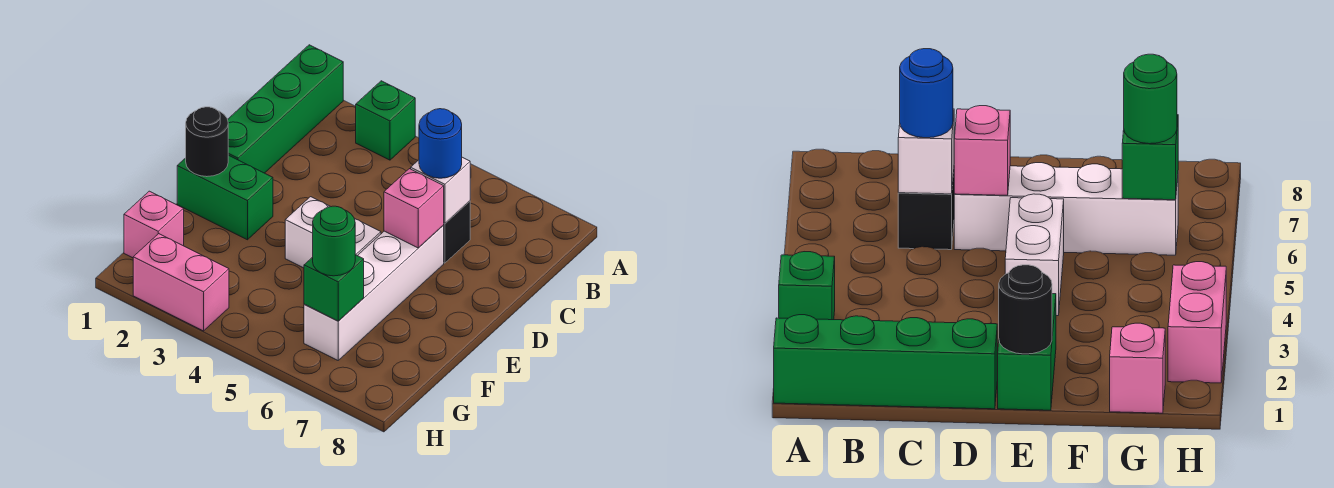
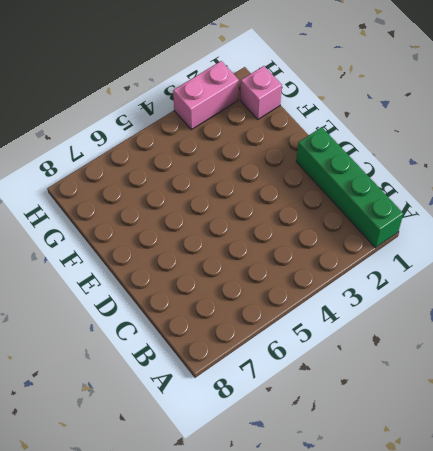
none -> green brick A3 level 1
none -> black brick C6 level 1
none -> white brick D6:G6 level 1

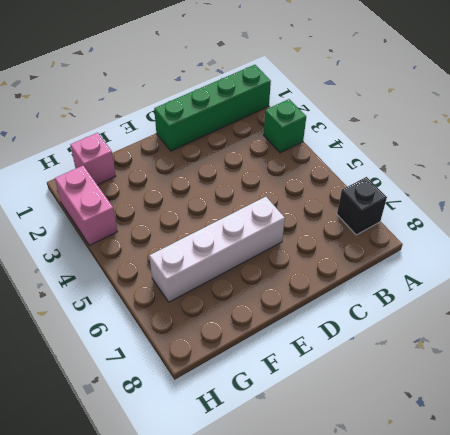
black brick A7 level 1 -> black brick C6 level 1
none -> green brick E1:E2 level 1
none -> white brick E4:E5 level 1
none -> white brick C6 level 2

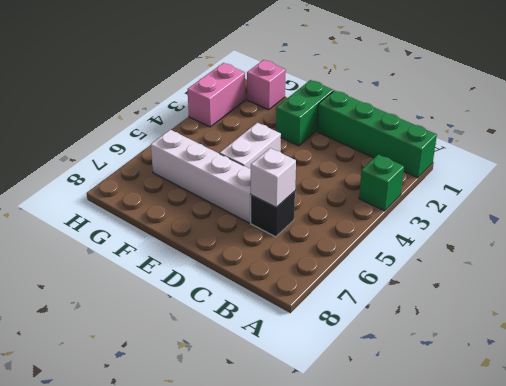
none -> pink brick D6 level 2
none -> black round brick E1 level 2
none -> green brick G6 level 2

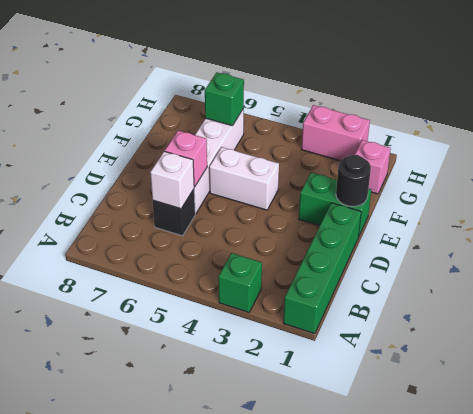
none -> blue round brick C6 level 3
none -> green round brick G6 level 3

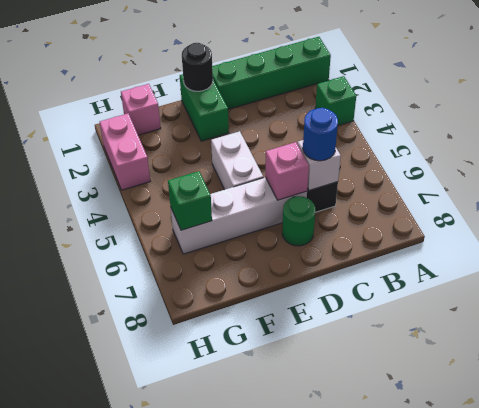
green round brick D7 level 1 -> green round brick G6 level 3

